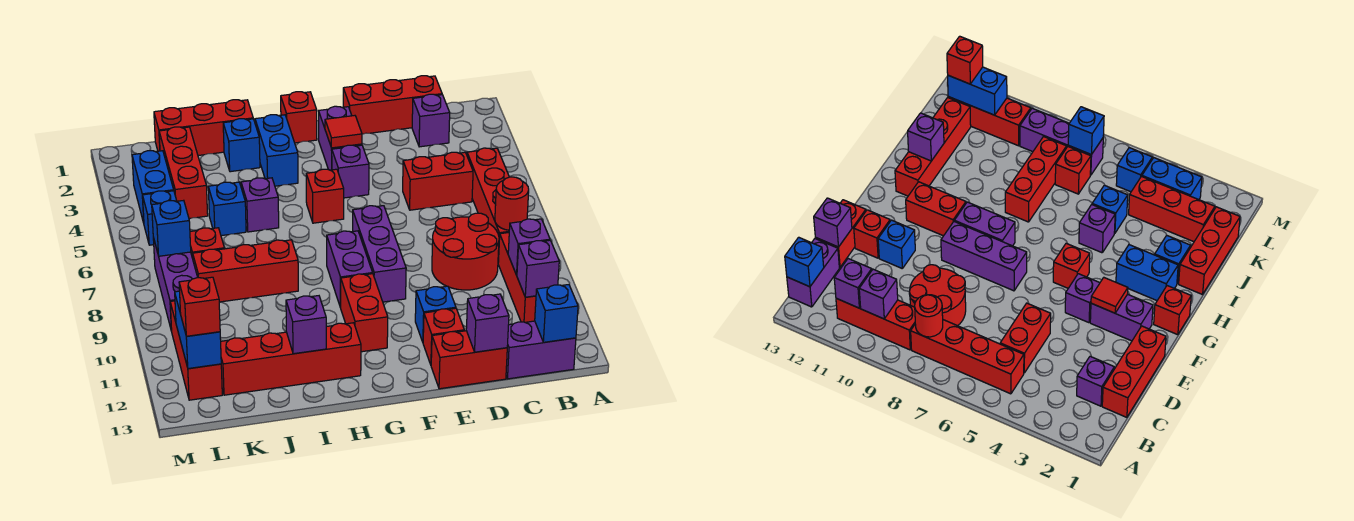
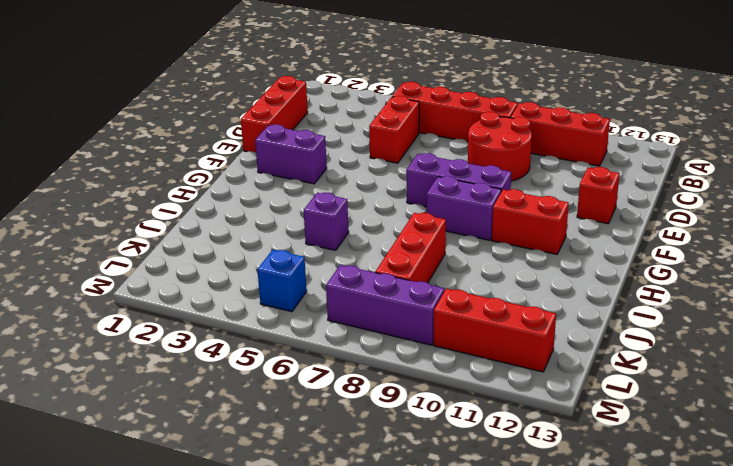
none -> purple brick B13:C13 level 1
none -> purple brick C2 level 1
none -> red brick D13:E13 level 1
none -> blue brick E11 level 1

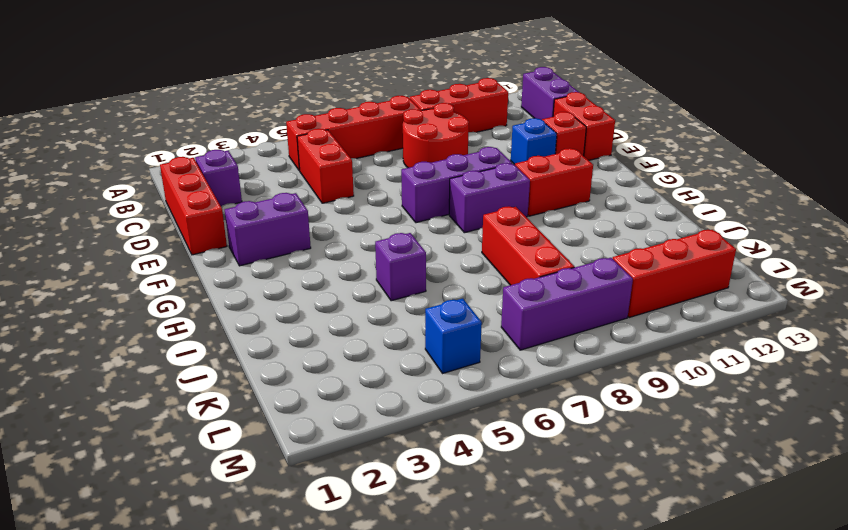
none -> purple brick F4 level 1
none -> red brick G1 level 1
none -> red brick G5 level 1
none -> blue brick H2:H3 level 1

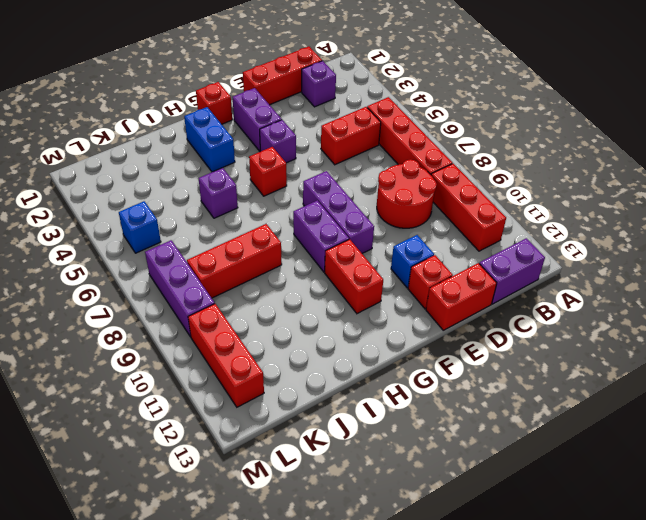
none -> red brick H12:K12 level 1
none -> red brick I1:K1 level 1
none -> blue brick I2 level 1
none -> blue brick J5 level 1

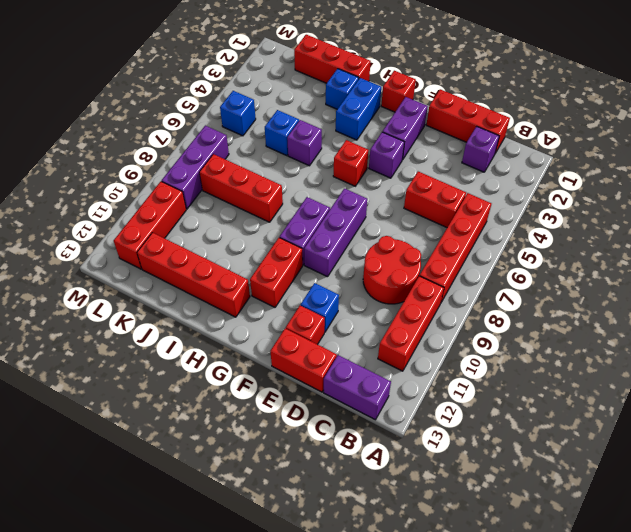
none -> red brick K2:K4 level 1
none -> red brick K7 level 1
none -> blue brick L3:L4 level 1
none -> red round brick B8 level 2

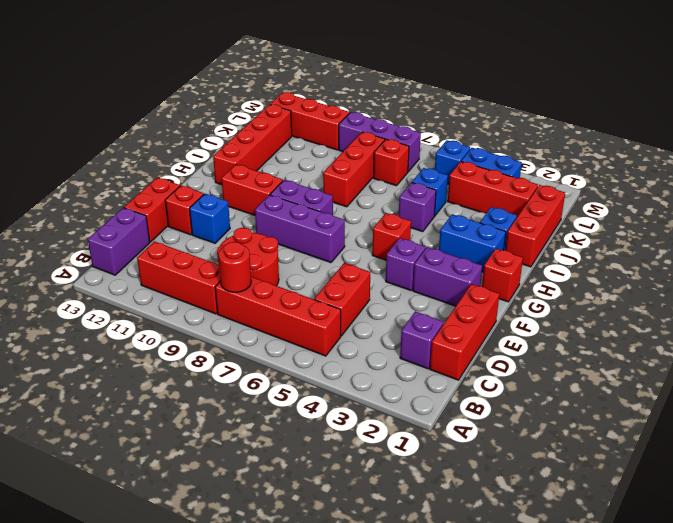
none -> purple brick B10 level 2
none -> purple brick B11 level 2
none -> blue brick B13 level 2
none -> purple brick D13 level 2

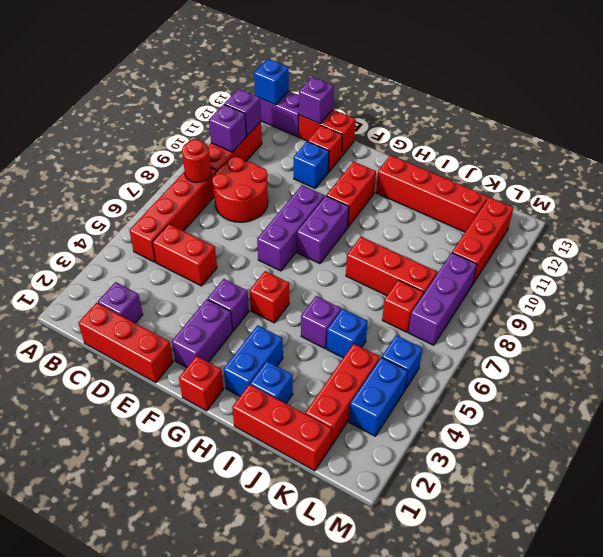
none -> red tile F3 level 2
none -> purple brick I12 level 2
none -> blue brick L7 level 2
none -> blue brick L11:L12 level 2

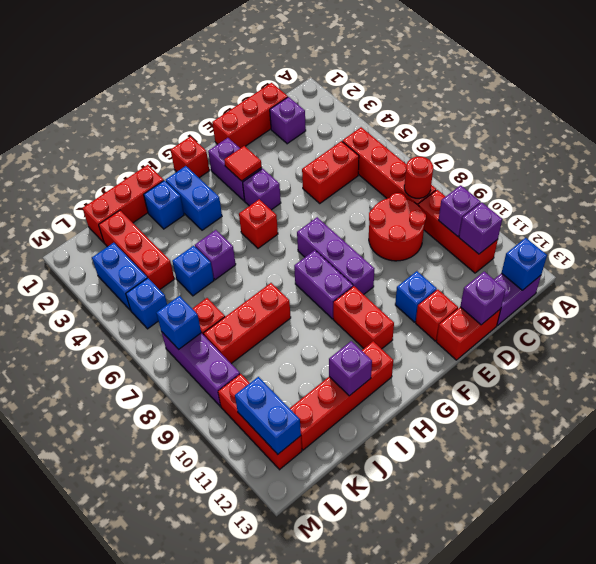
none -> red brick L12 level 3

